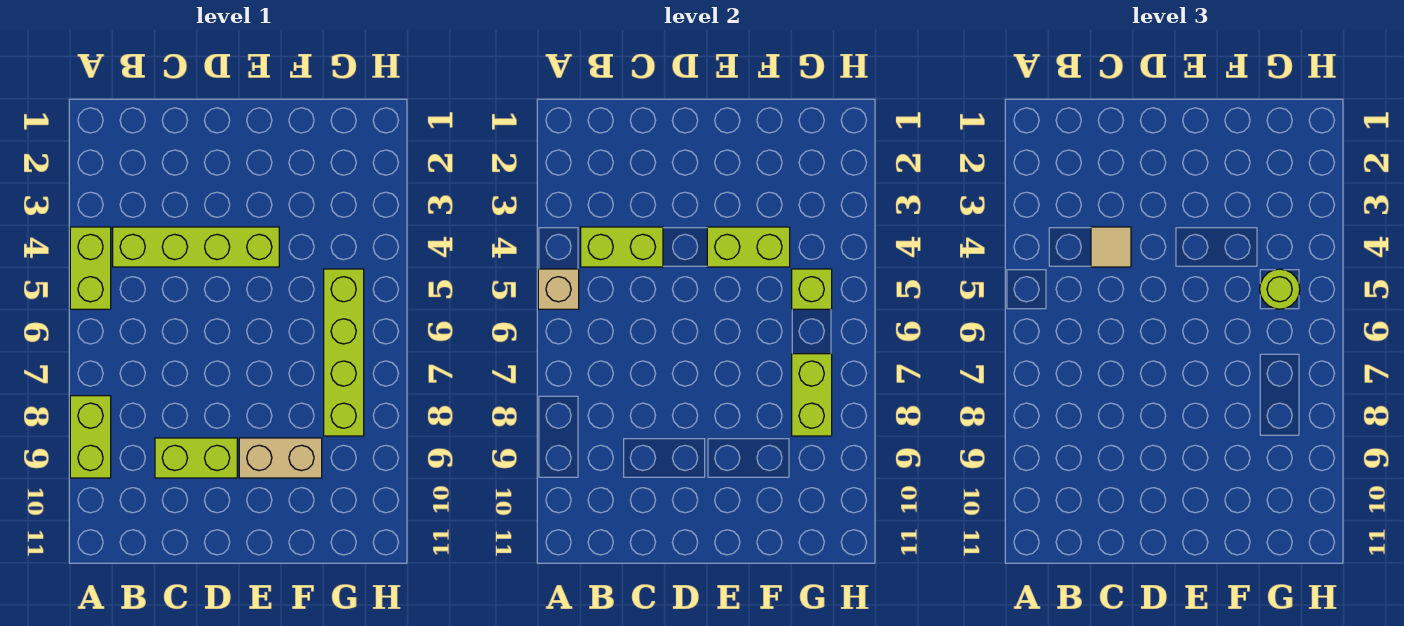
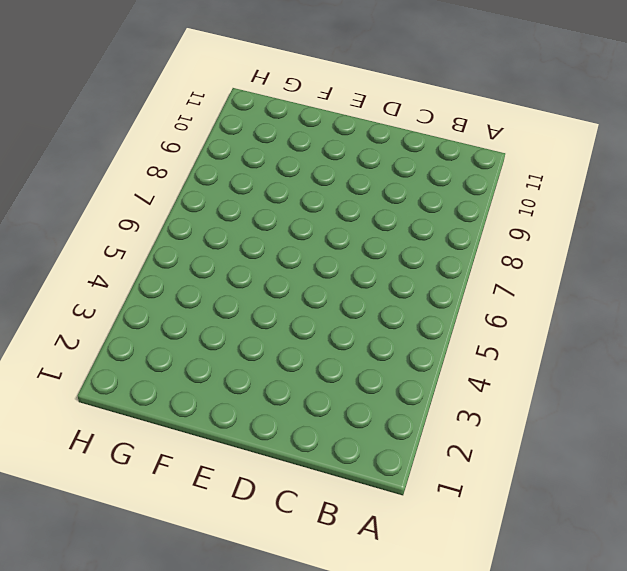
none -> lime brick A4:A5 level 1
none -> lime brick A8:A9 level 1
none -> lime brick B4:E4 level 1

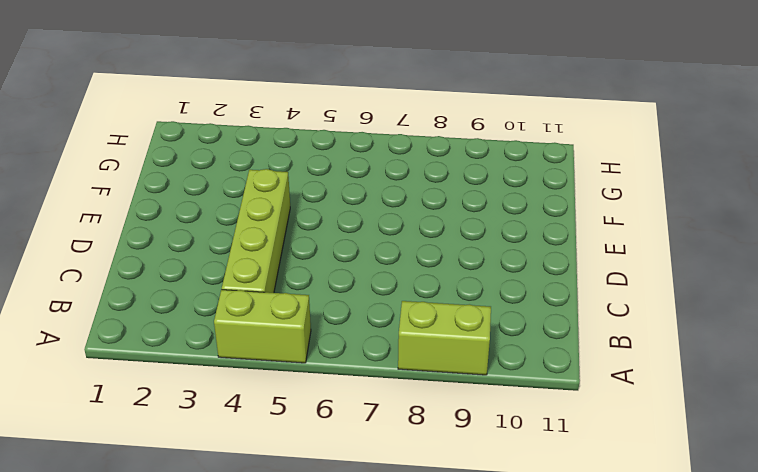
none -> lime brick C9:D9 level 1
none -> tan brick E9:F9 level 1
none -> lime brick G5:G8 level 1

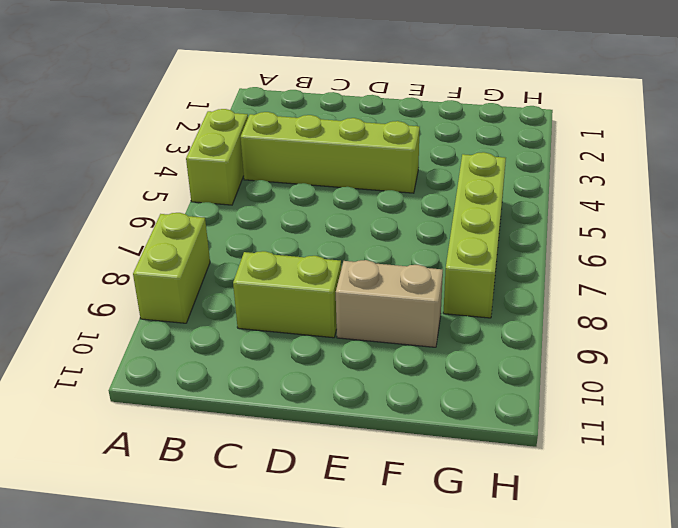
none -> tan brick A5 level 2
none -> lime brick B4:C4 level 2
none -> lime brick E4:F4 level 2

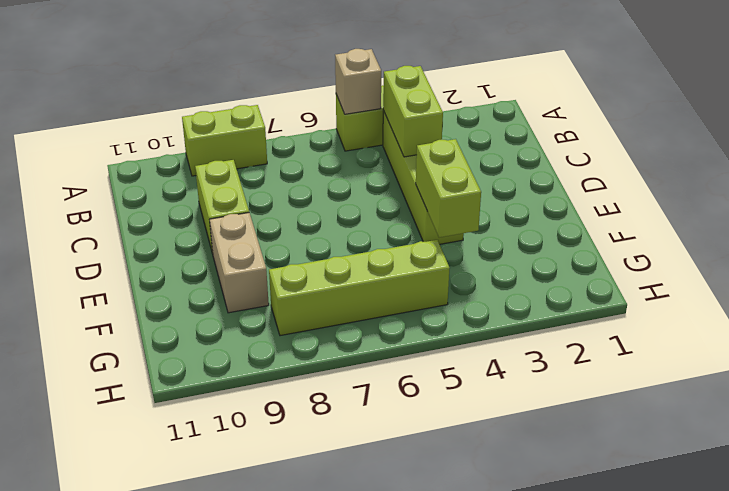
none -> lime brick G5 level 2
none -> lime brick G7:G8 level 2
none -> tan tile C4 level 3

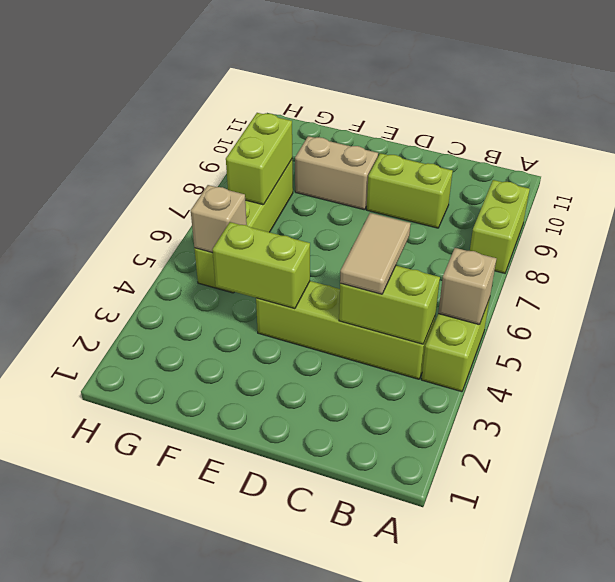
tan tile C4:C5 level 3 -> tan tile C4 level 3
tan brick G5 level 2 -> lime brick G5 level 2
none -> lime round brick G5 level 3

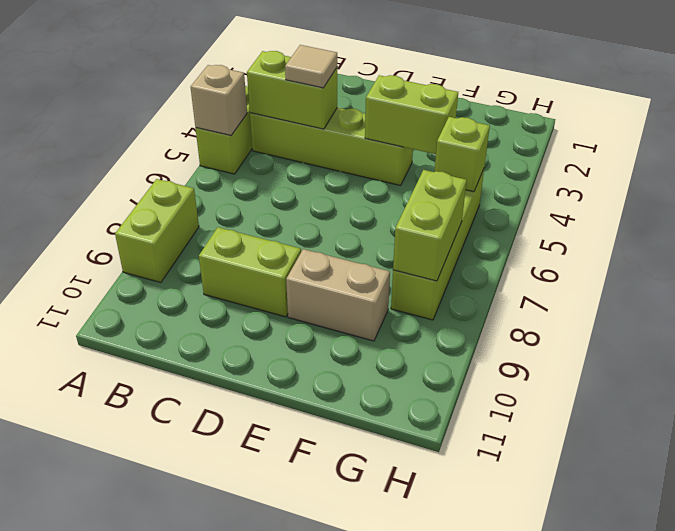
none -> lime round brick G5 level 3

